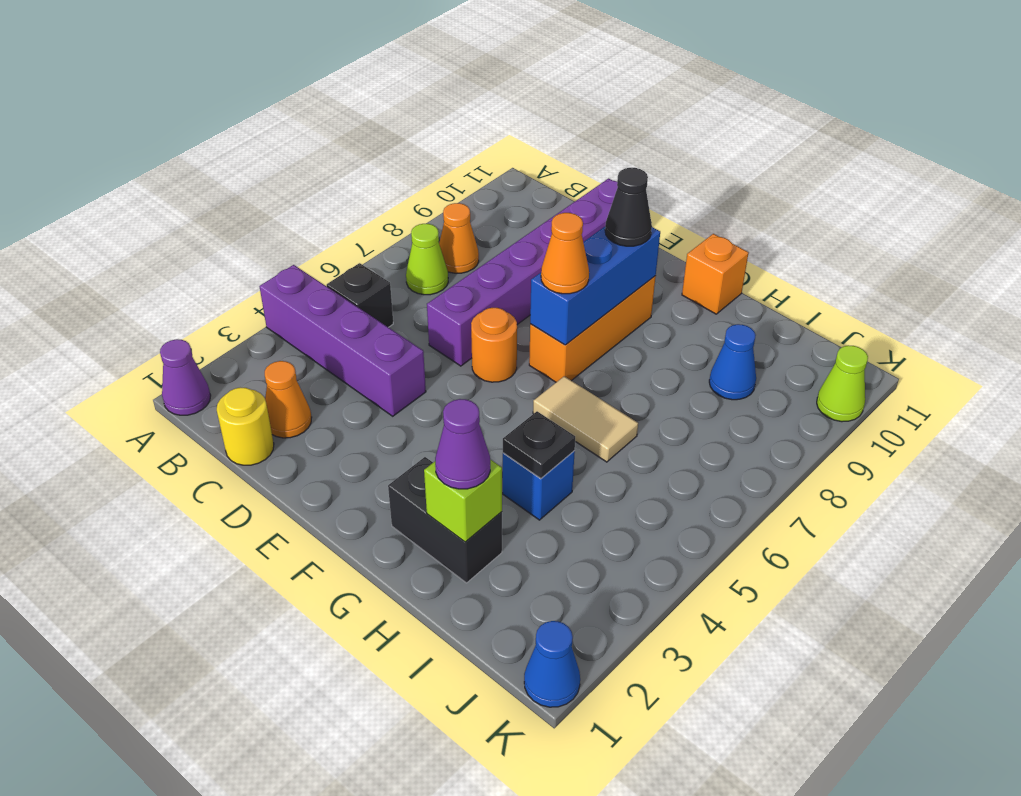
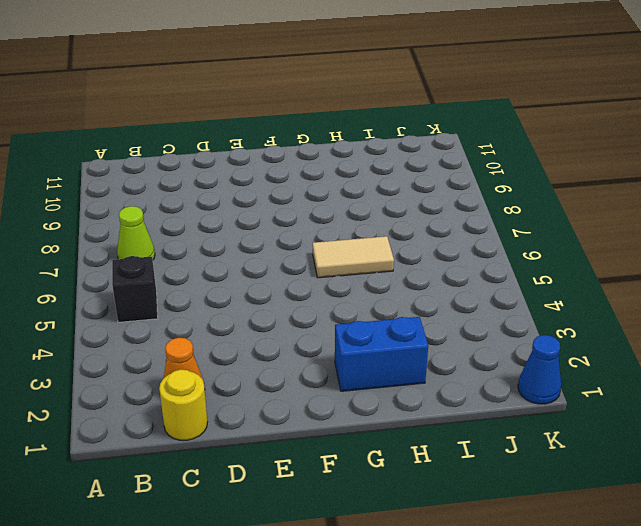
blue brick G2:H2 level 1 -> black brick G2:H2 level 1
none -> purple cone A1 level 1
none -> purple brick A4:D4 level 1
none -> orange cone B8 level 1

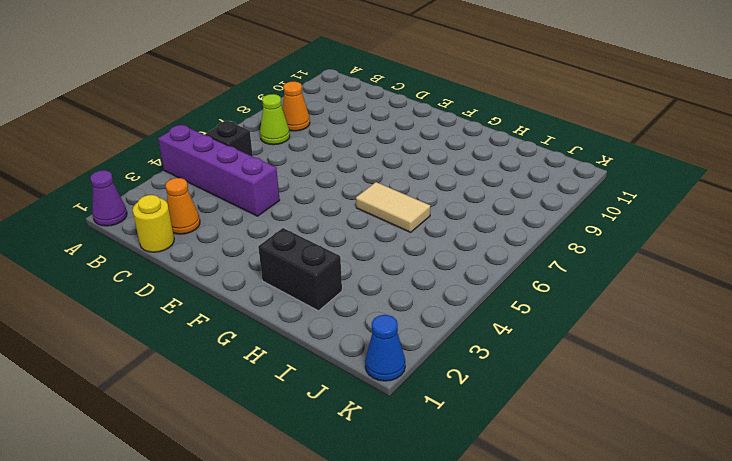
none -> purple brick D6:D11 level 1
none -> orange round brick E6 level 1
none -> orange brick F7:F9 level 1

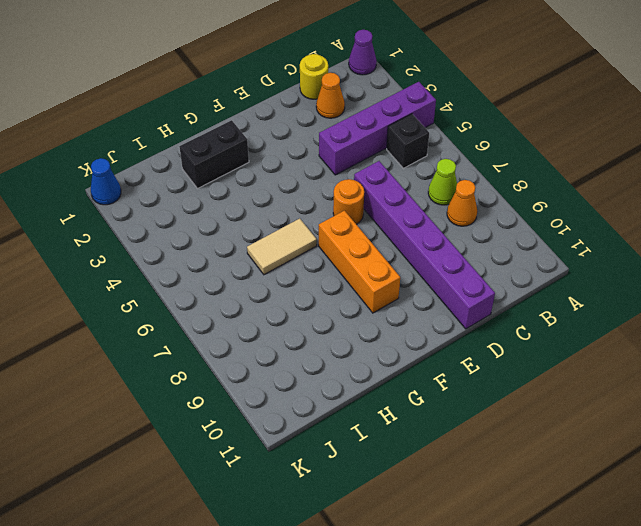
none -> orange brick G11 level 1
none -> blue brick H4 level 1
none -> blue cone I9 level 1

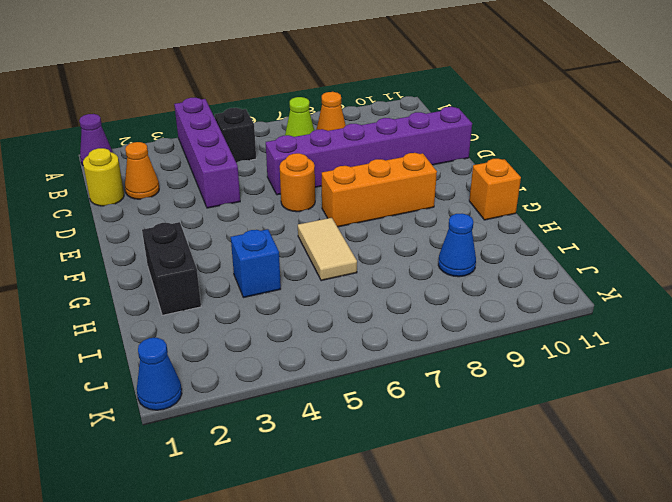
none -> lime cone K10 level 1
none -> blue brick F7:F9 level 2
none -> lime brick H2 level 2

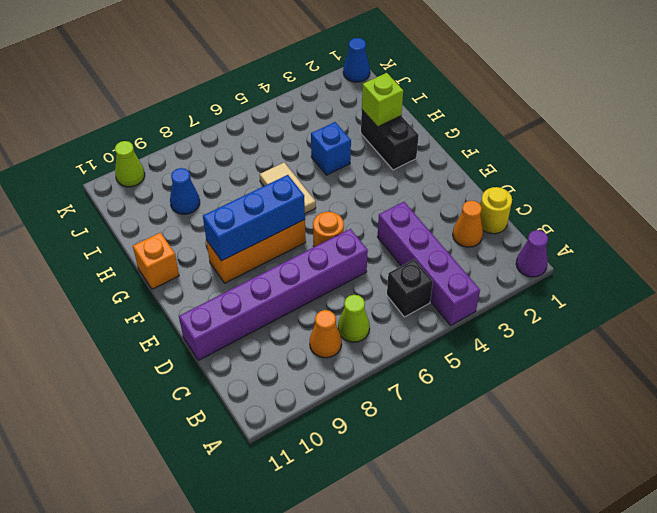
none -> black plate H4 level 2
none -> orange cone F7 level 3
none -> black cone F9 level 3

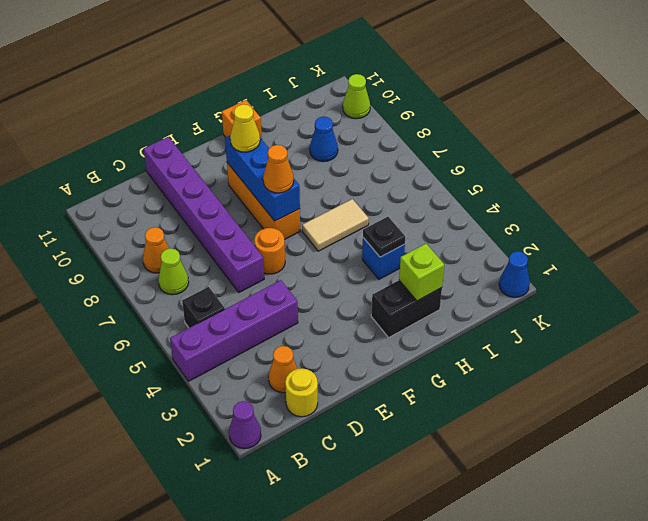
yellow cone F9 level 3 -> black cone F9 level 3
none -> purple cone H2 level 3

